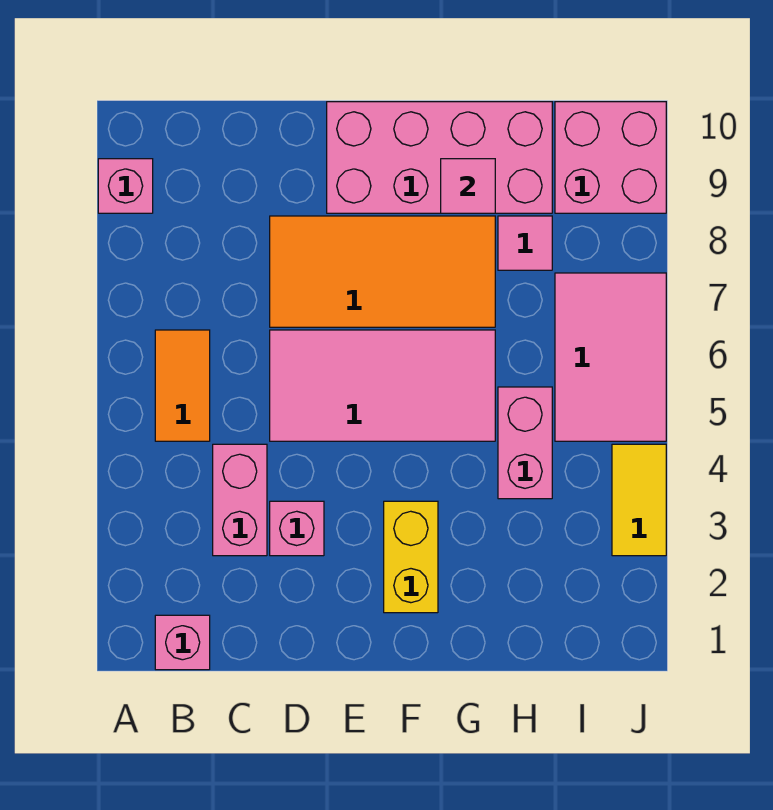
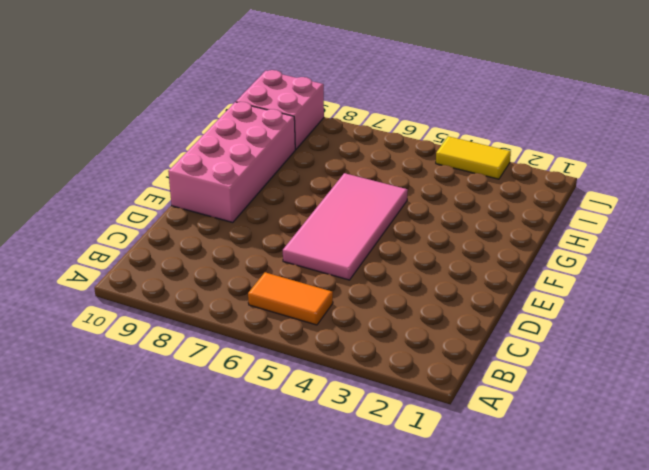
none -> pink brick A9 level 1
none -> pink brick B1 level 1
none -> pink brick C3:C4 level 1

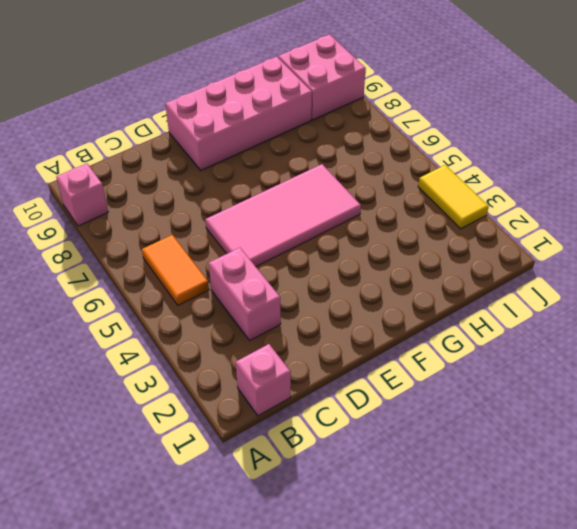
none -> pink brick D3 level 1
none -> orange tile D7:G8 level 1
none -> yellow brick F2:F3 level 1

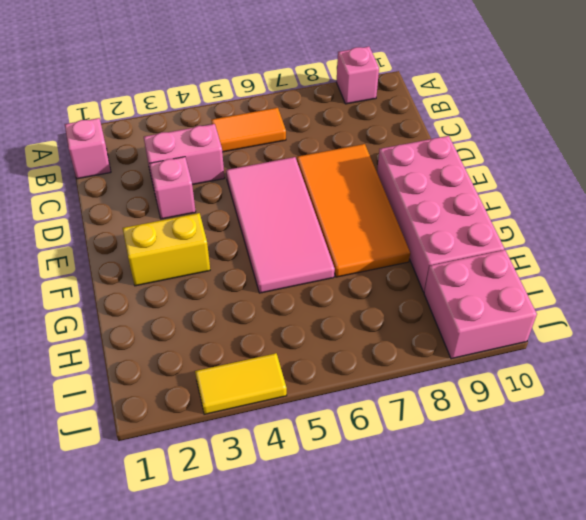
none -> pink brick H4:H5 level 1
none -> pink tile H8 level 1
none -> pink tile I5:J7 level 1

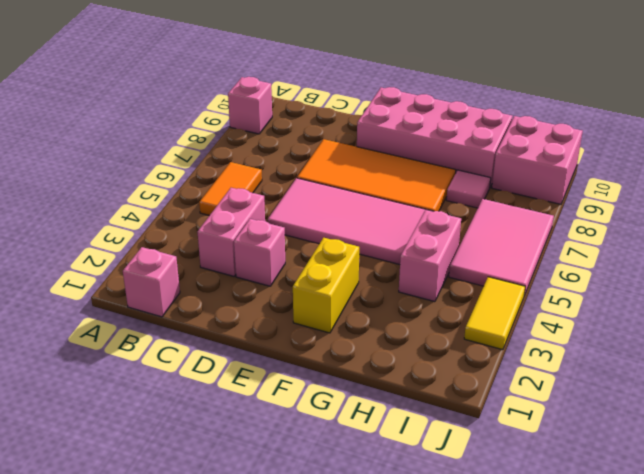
none -> pink tile G9 level 2

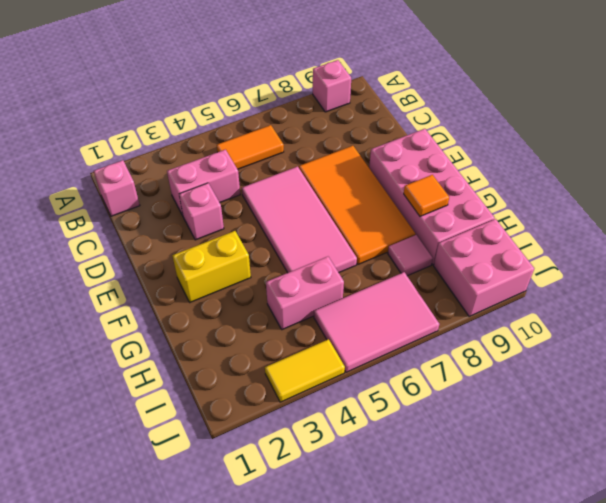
orange tile G9 level 2 -> pink tile G9 level 2

